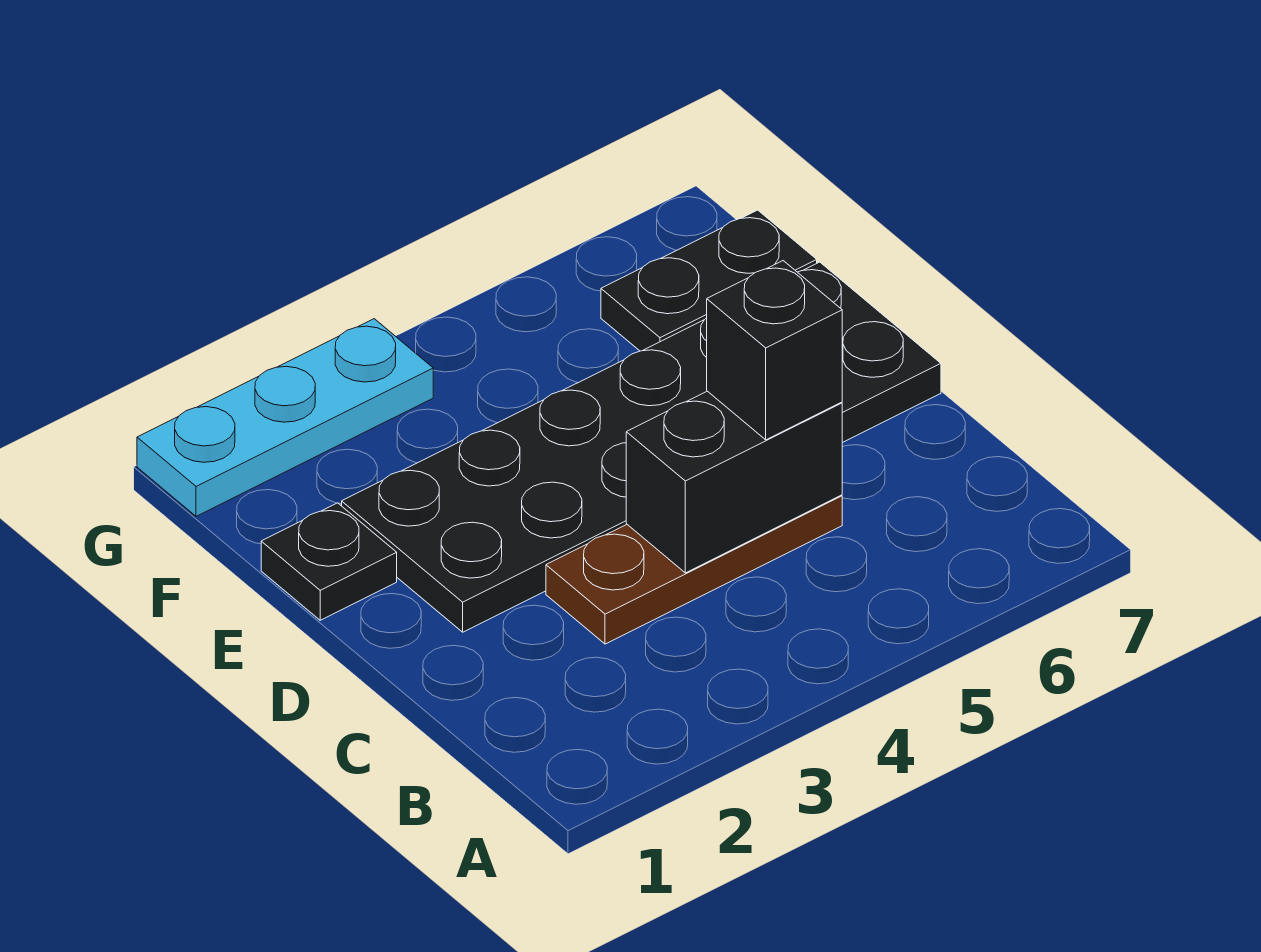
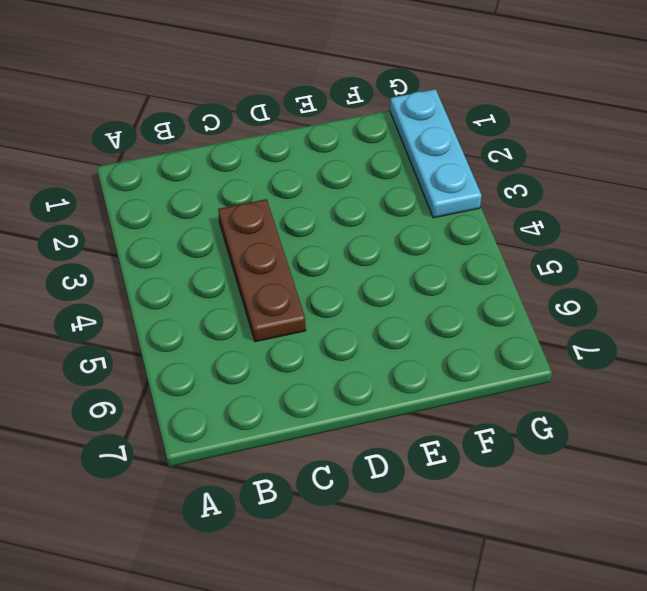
none -> black plate D2:E7 level 1
none -> black plate E1 level 1

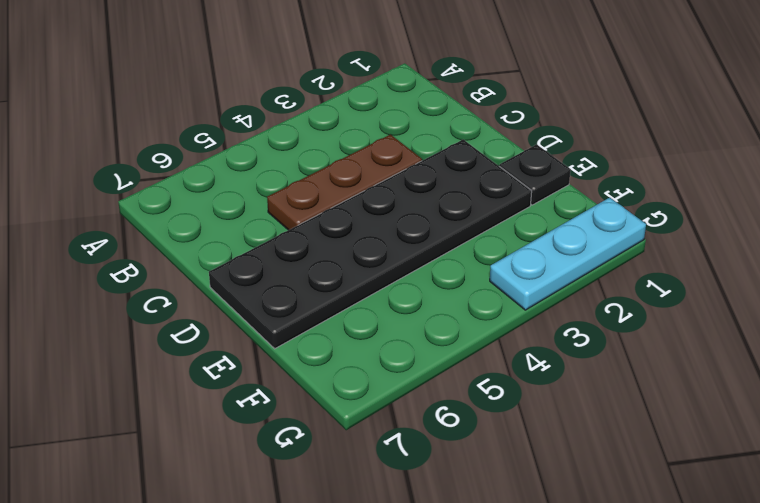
none -> black plate F6:F7 level 1
none -> black brick C4:C5 level 2

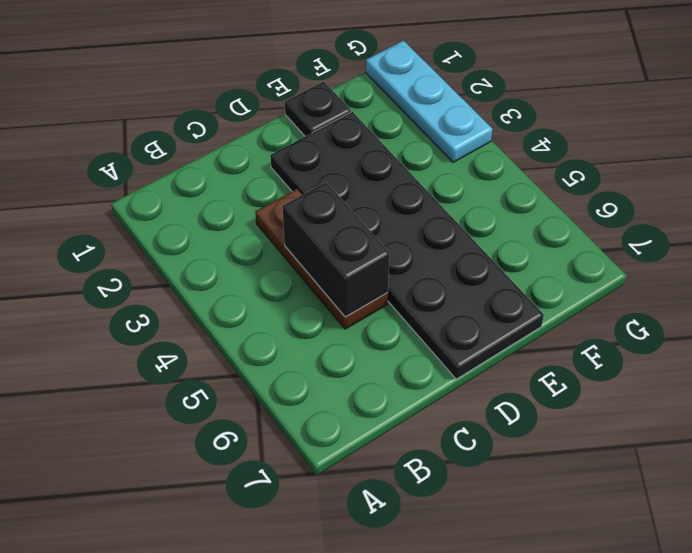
none -> black plate F6:F7 level 1
none -> black brick C5 level 3

